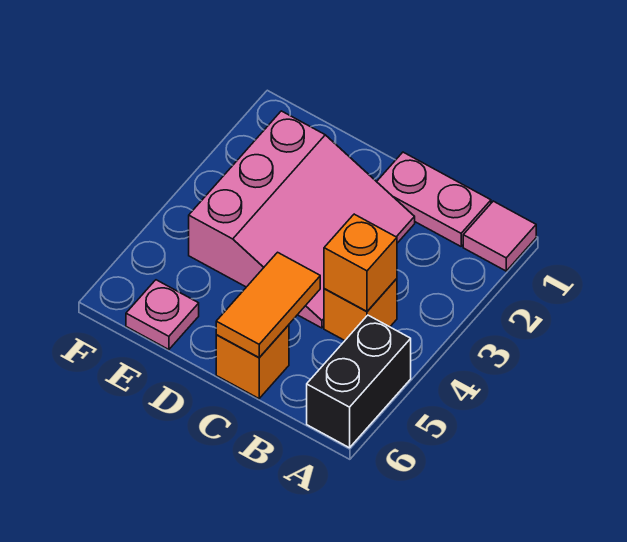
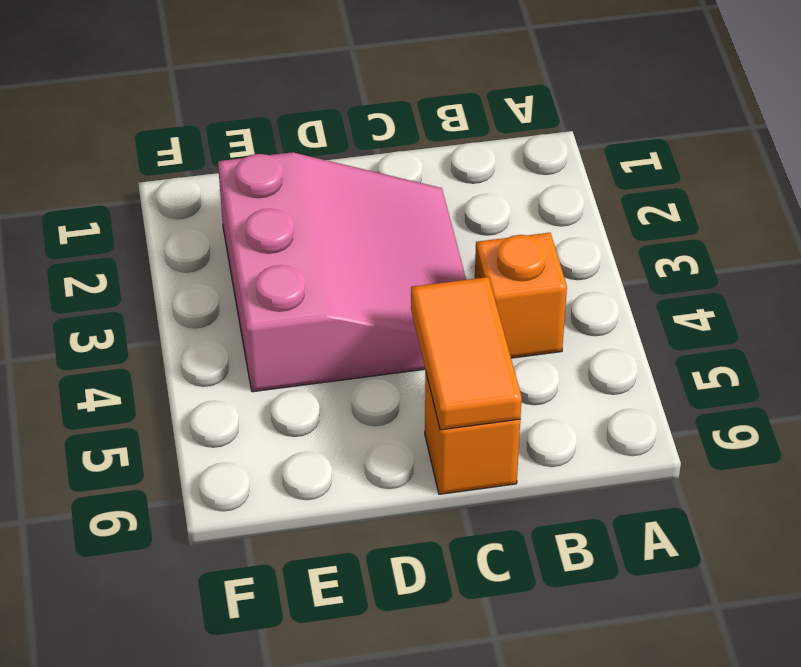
none -> pink tile A1 level 1
none -> black brick A5:A6 level 1

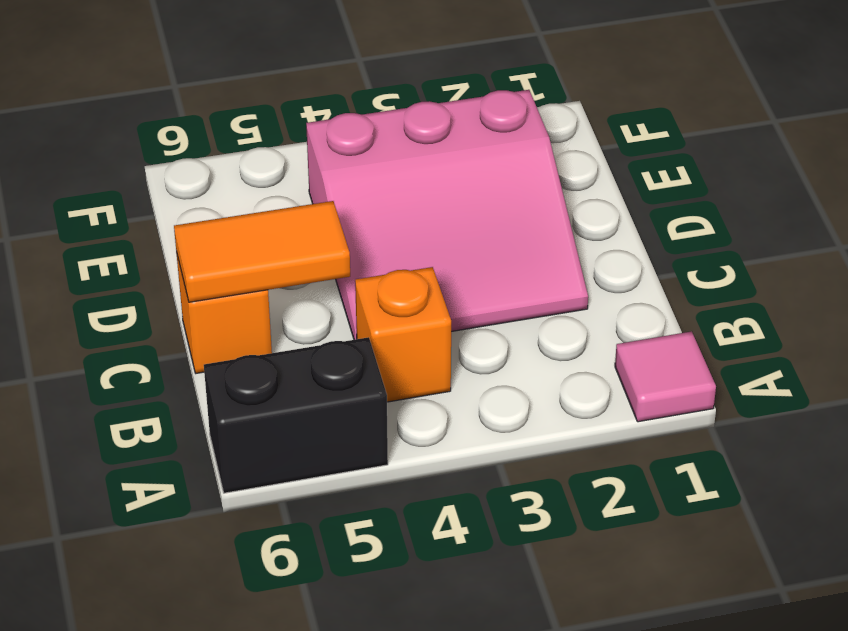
none -> pink plate B1:C1 level 1
none -> pink plate E6 level 1

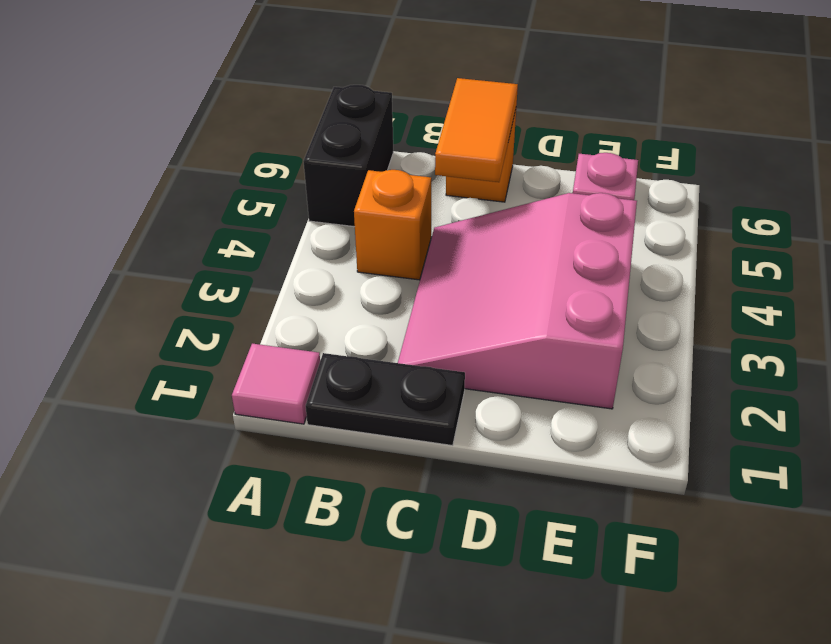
black plate B1:C1 level 1 -> pink plate B1:C1 level 1
none -> orange brick B4 level 2

